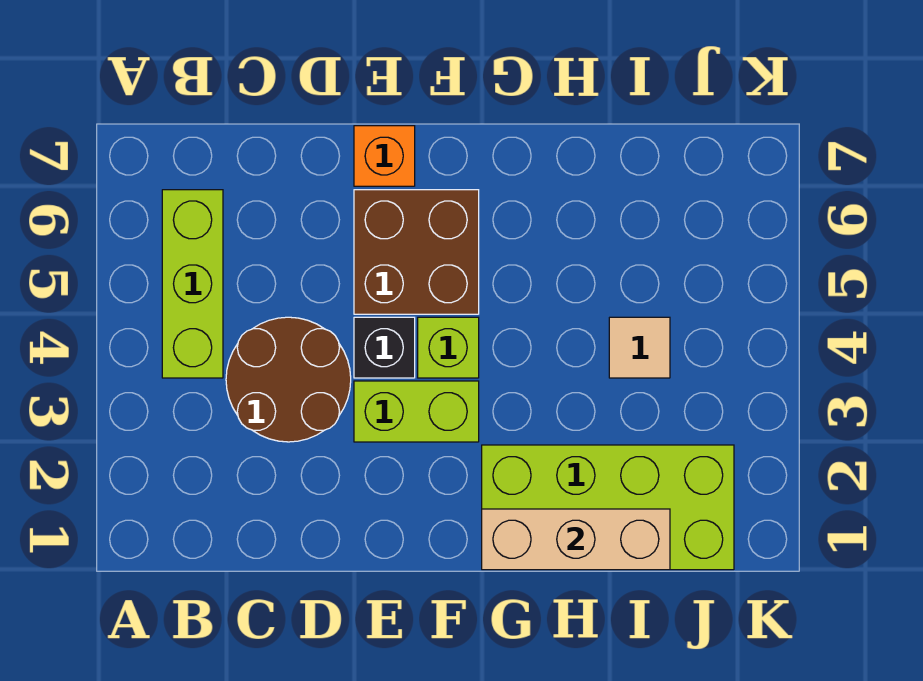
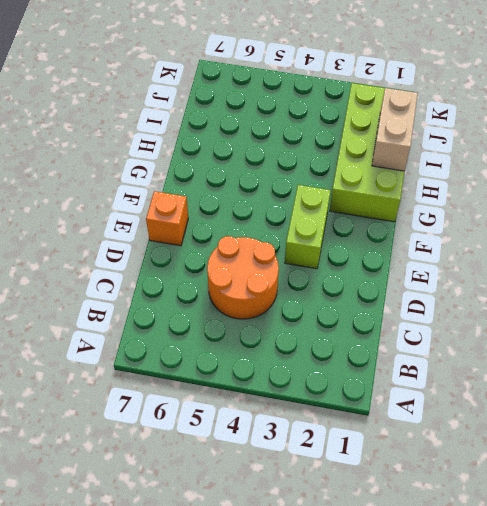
orange round brick C4:D5 level 1 -> brown round brick C3:D4 level 1
tan brick H1:I1 level 2 -> tan brick G1:I1 level 2
none -> lime brick B4:B6 level 1
none -> black brick E4 level 1

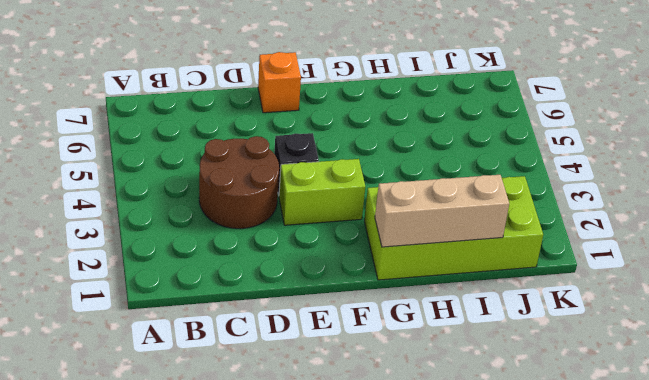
none -> lime brick B4:B6 level 1
none -> brown brick E5:F6 level 1

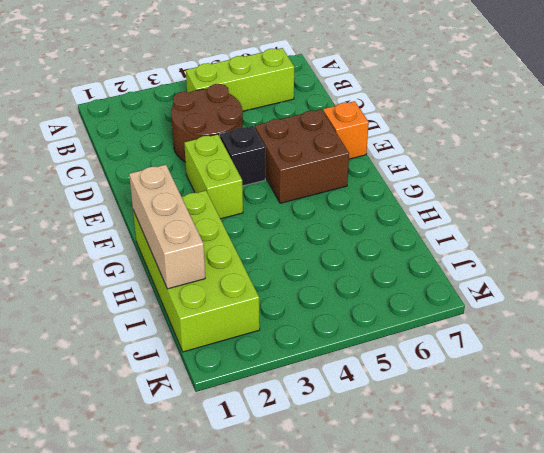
none -> lime brick F4 level 1
none -> tan tile I4 level 1

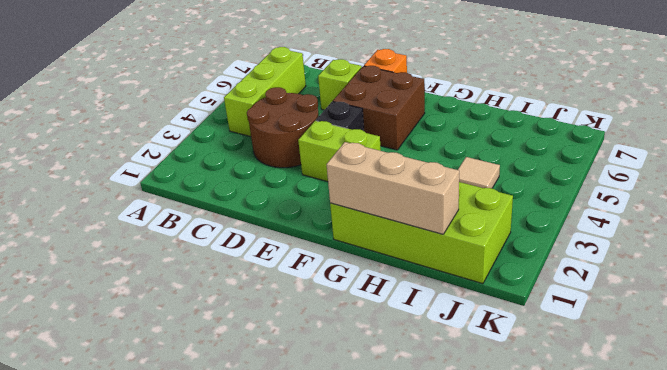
lime brick D6 level 1 -> lime brick F4 level 1

